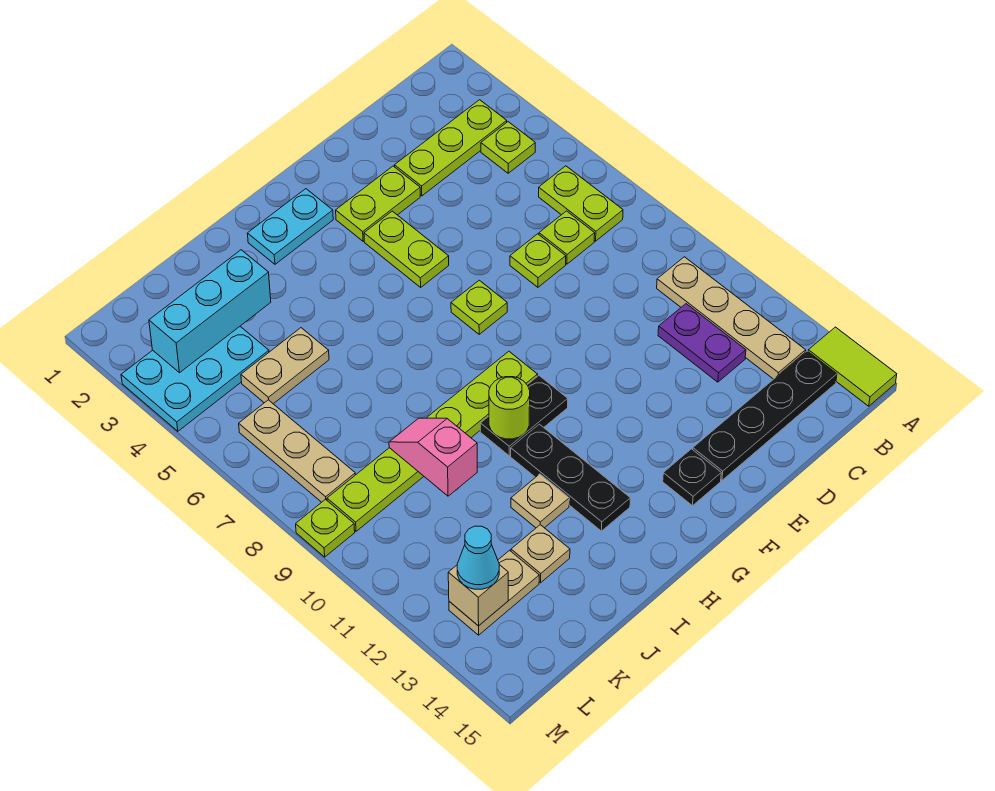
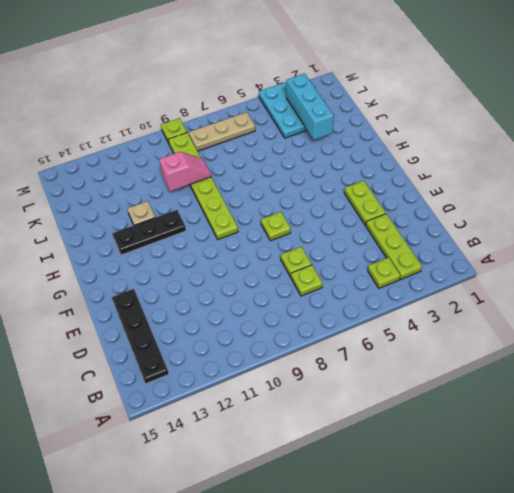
none -> lime tile A14:A15 level 1
none -> lime plate B6:B7 level 1
none -> tan plate B10:B13 level 1

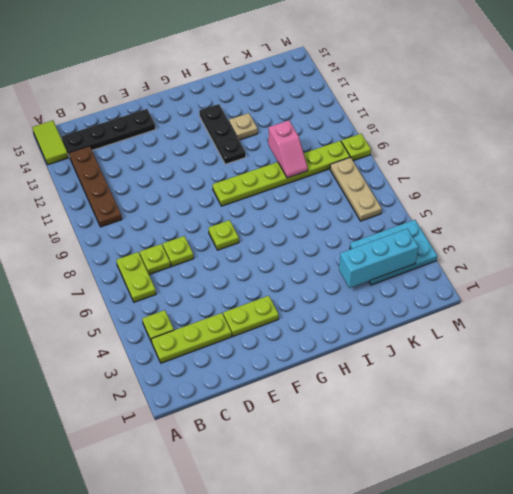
brown plate B10:B13 level 1 -> tan plate B10:B13 level 1
none -> purple plate C11:C12 level 1
none -> lime plate F4:F5 level 1
none -> black plate F14 level 1

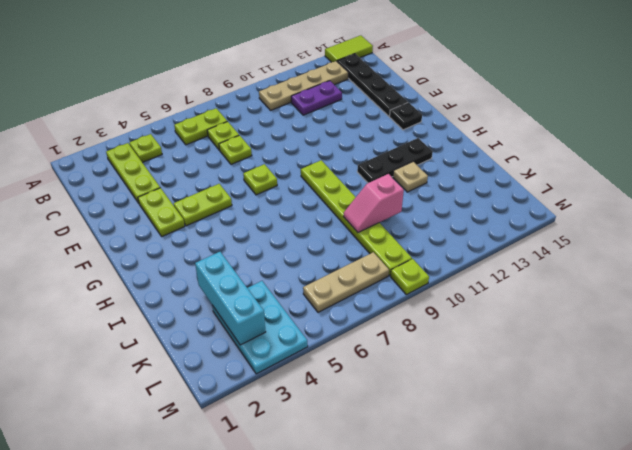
none -> cyan plate G2:H2 level 1
none -> black plate G10:H10 level 1
none -> tan plate J5:K5 level 1

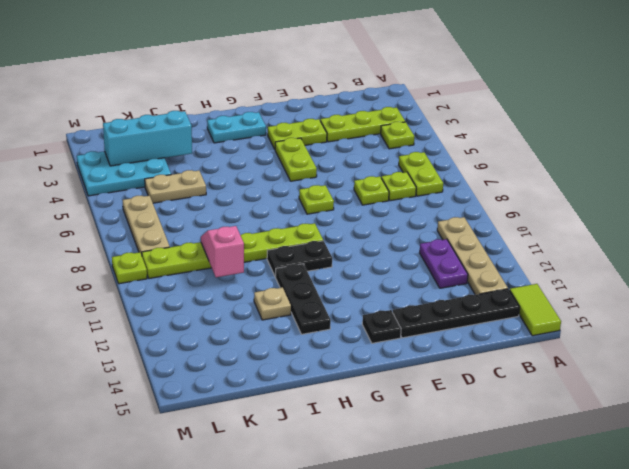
none -> tan plate J13 level 1
none -> tan plate K13:L13 level 1
none -> lime round brick H10 level 2

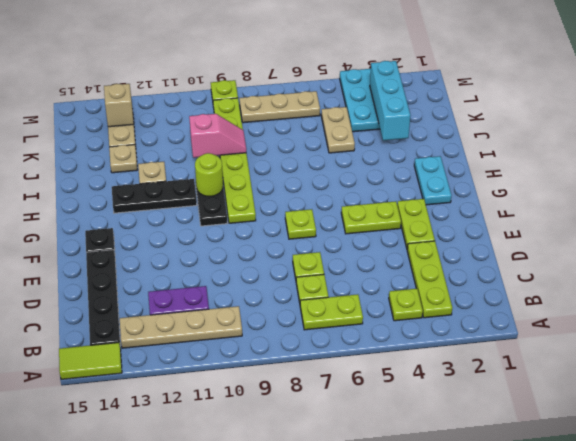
none -> cyan cone L13 level 3

